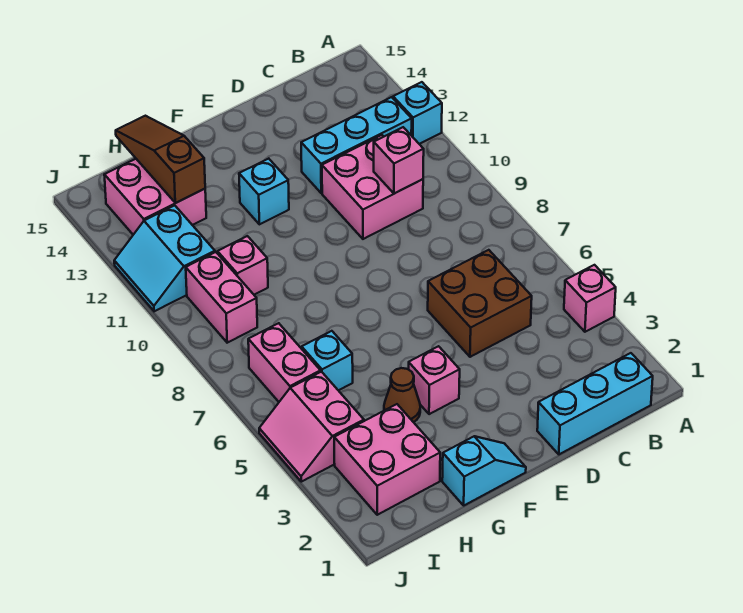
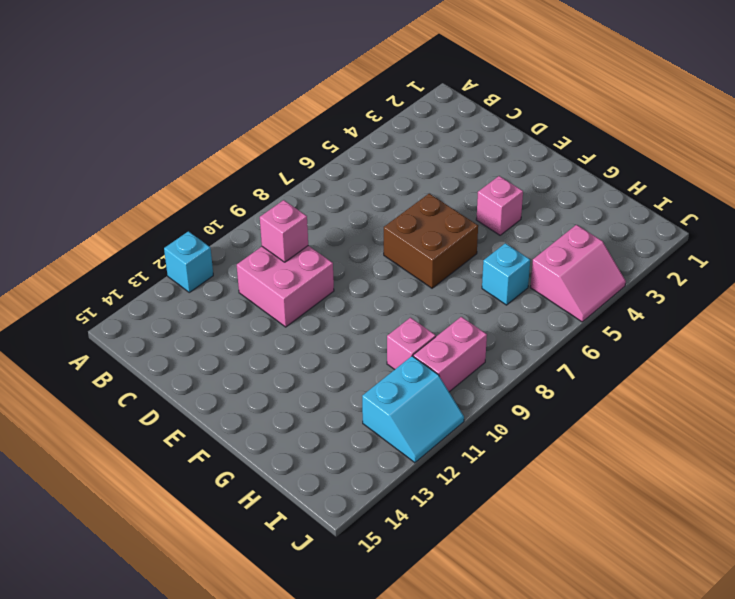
brown brick E6:F7 level 1 -> brown brick C5:D6 level 1
none -> pink brick A4 level 1
none -> cyan brick B1:D1 level 1
none -> cyan brick B12:D12 level 1

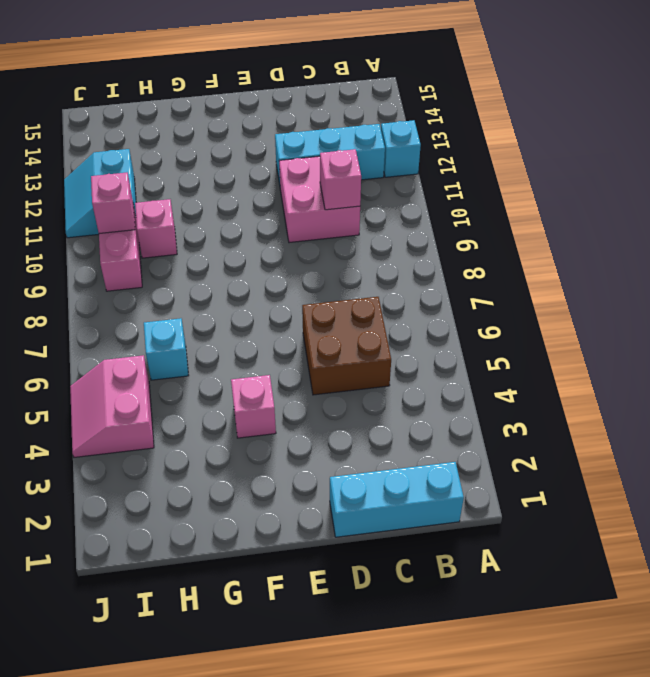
pink brick I10 level 2 -> pink brick A4 level 1
none -> cyan slope F1:G1 level 1 top G
none -> cyan brick F12 level 1
none -> brown cone G4 level 1

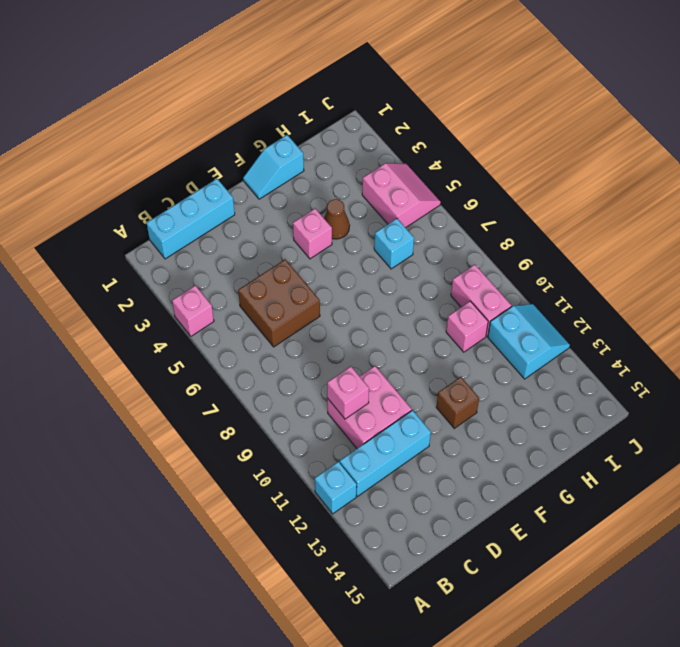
brown brick F12 level 1 -> cyan brick F12 level 1
none -> pink brick H2:I3 level 1
none -> pink brick H13:I14 level 1
none -> pink brick I6:I7 level 1

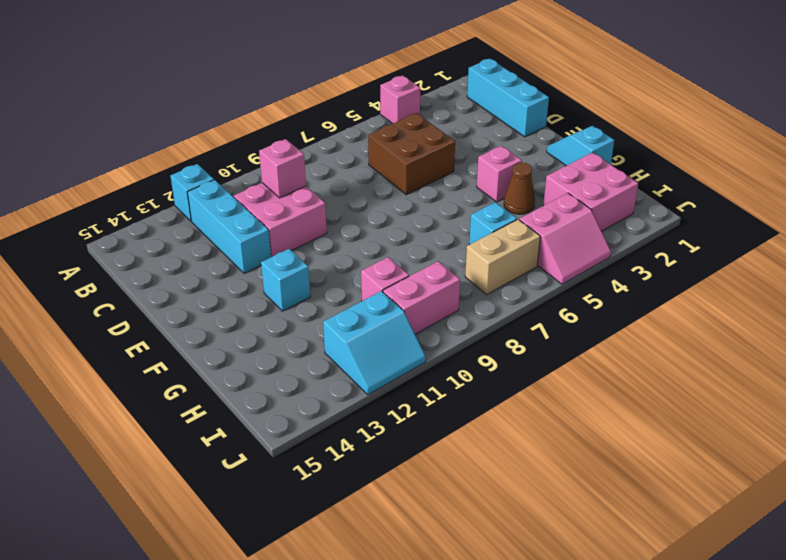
tan brick I6:I7 level 1 -> pink brick I6:I7 level 1
none -> pink brick H13:I14 level 1
none -> brown slope H13:H15 level 2 top 13

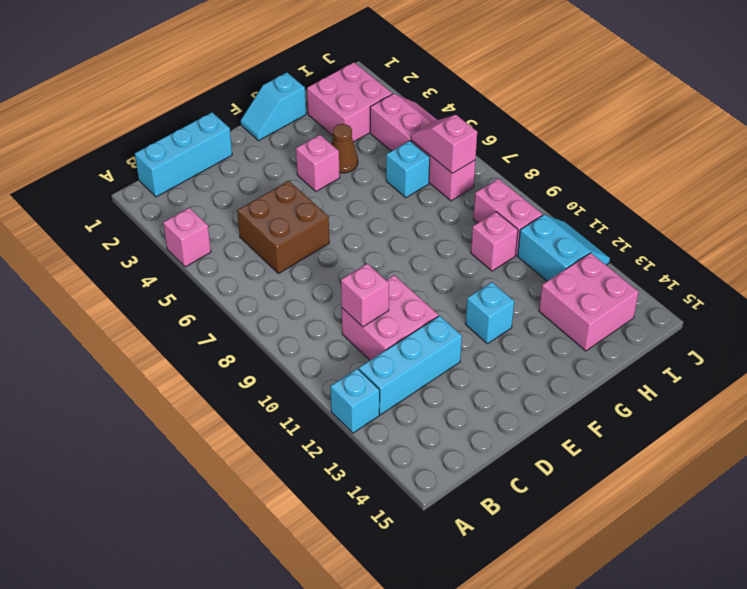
pink slope I6:I7 level 2 top 7 -> none
none -> brown slope H13:H15 level 2 top 13

